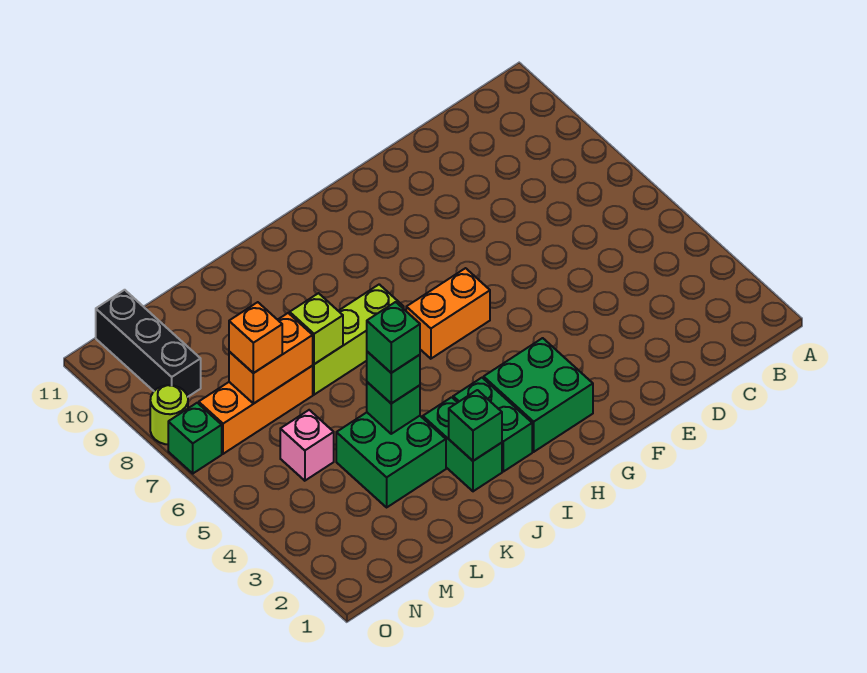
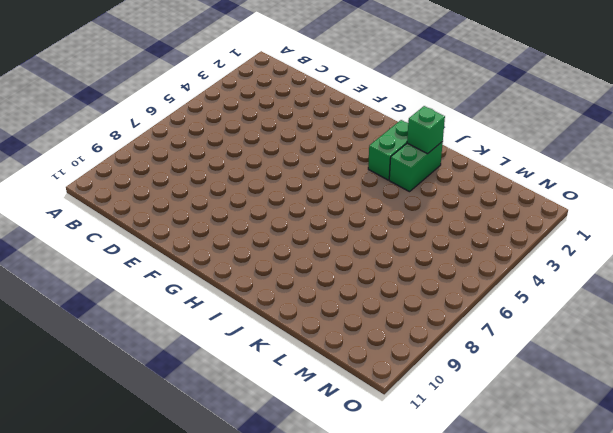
none -> green brick G2:H3 level 1
none -> orange brick G6:H6 level 1
none -> lime brick I7:K7 level 1

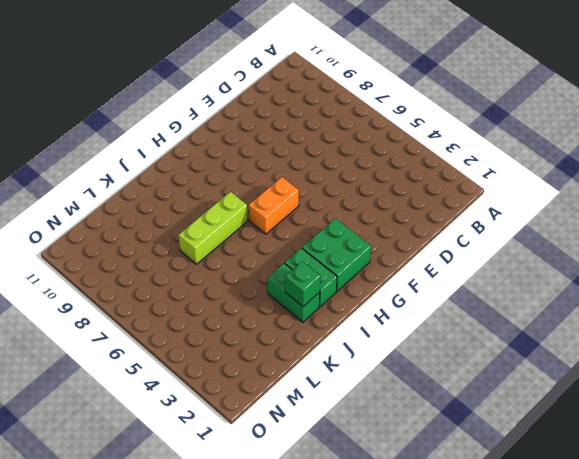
none -> green brick K3:L4 level 1
none -> orange brick L7:N7 level 1
none -> pink brick M5 level 1

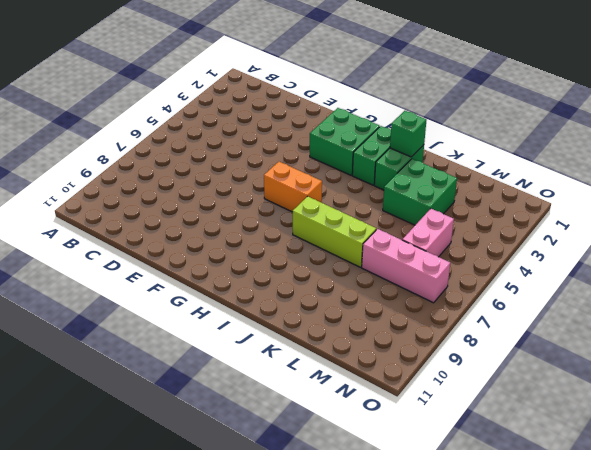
pink brick L7:N7 level 1 -> orange brick L7:N7 level 1
pink brick M5:M6 level 1 -> pink brick M5 level 1
none -> black brick N9:N11 level 1
none -> green brick O7 level 1
none -> lime round brick O8 level 1

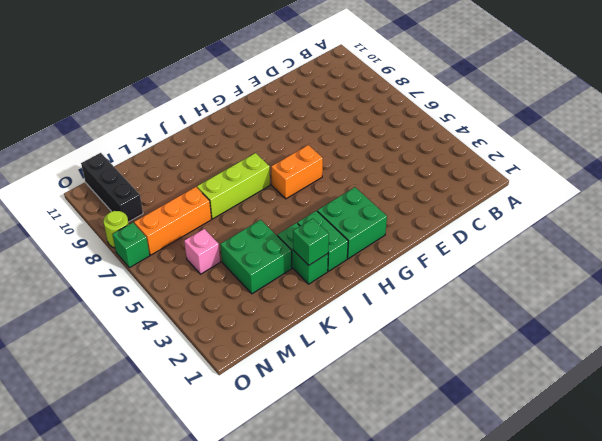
none -> green brick K4 level 2
none -> lime brick K7 level 2
none -> orange brick L7:M7 level 2

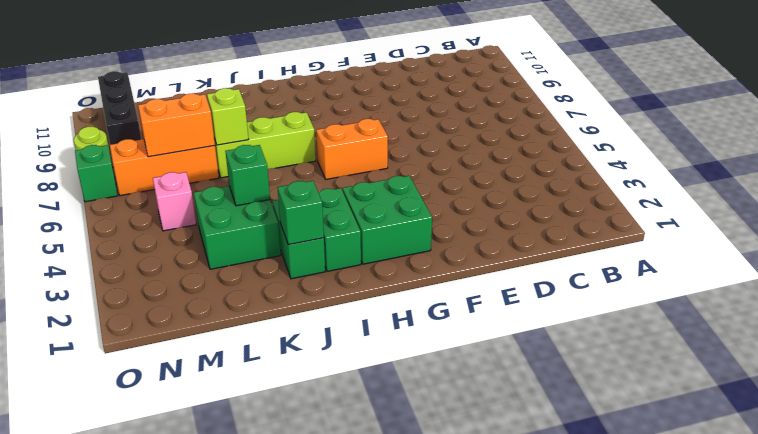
none -> green brick K4 level 3
none -> orange brick M7 level 3
none -> green brick K4 level 4

